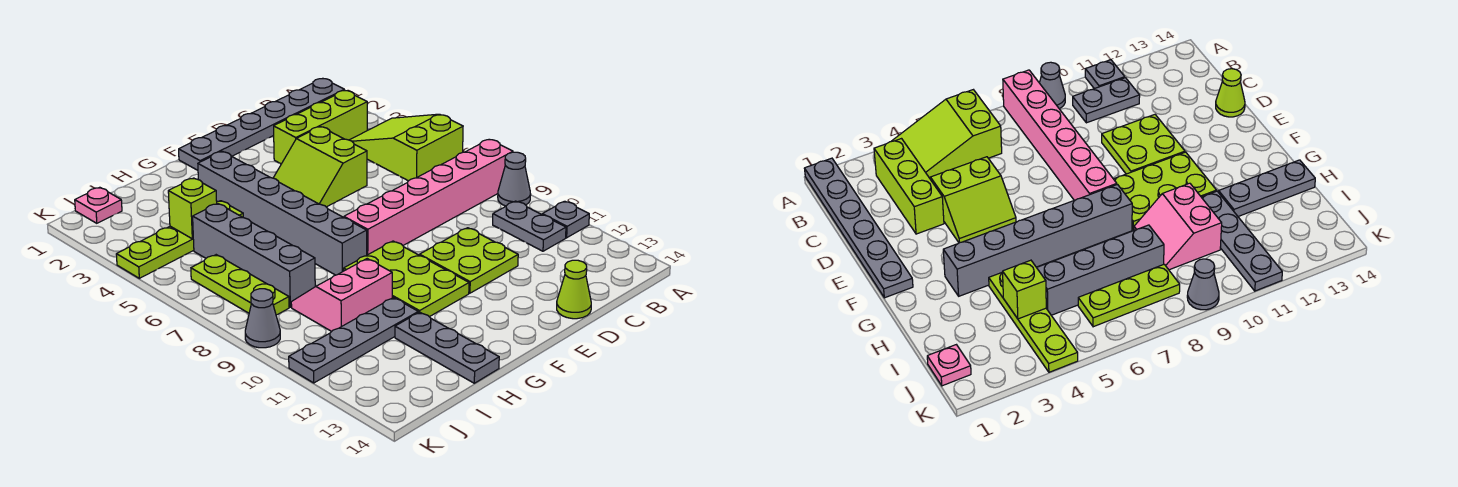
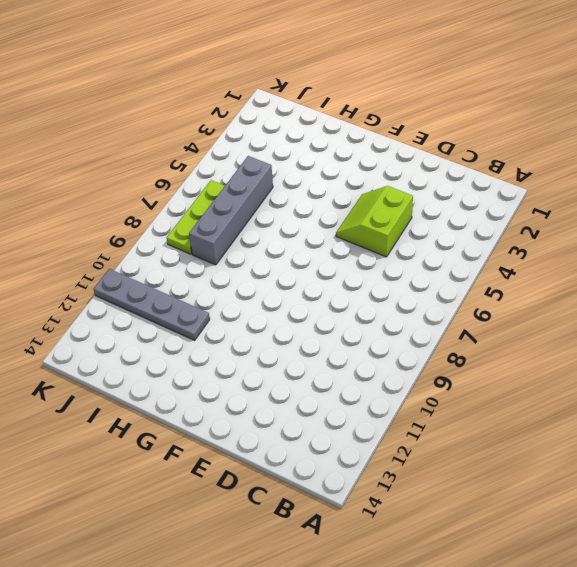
none -> grey plate A1:F1 level 1
none -> lime slope A4:B6 level 1 top 6
none -> pink brick A8:F8 level 1

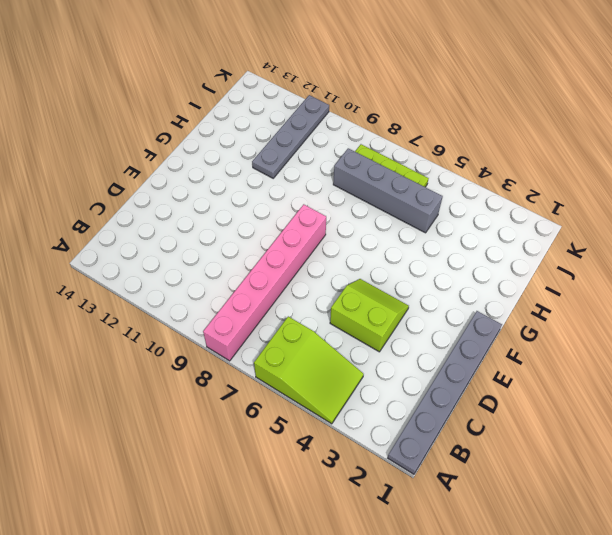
none -> grey cone A9 level 1
none -> grey plate A11 level 1
none -> lime brick B3:D3 level 1

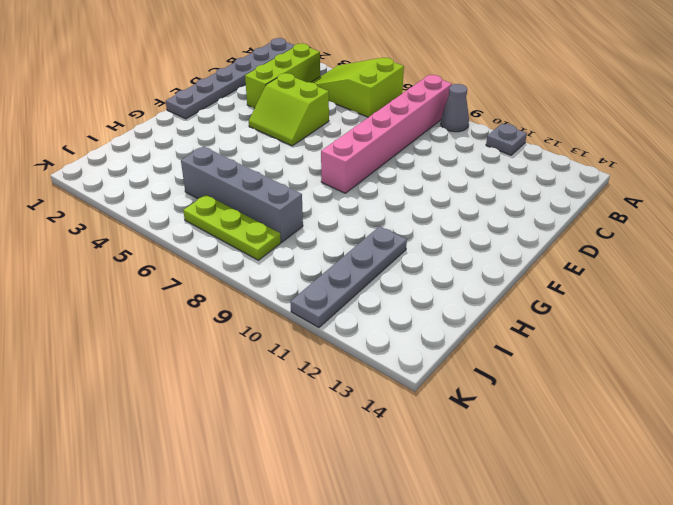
none -> grey plate B10:B11 level 1
none -> lime plate D10:E11 level 1
none -> lime cone D14 level 1

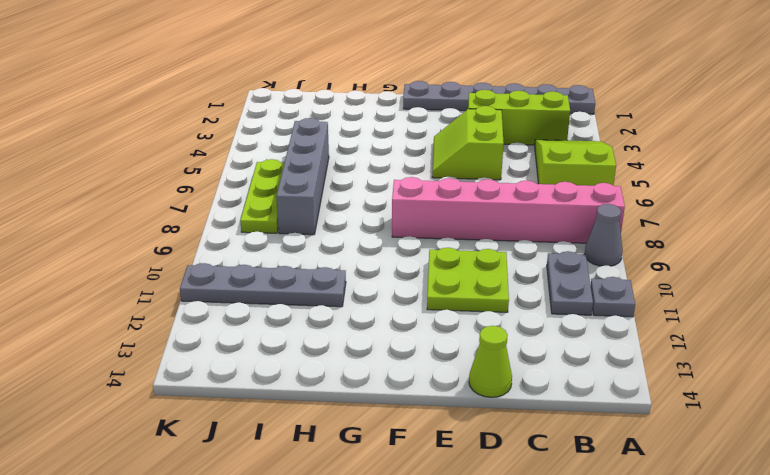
none -> lime plate F9:G11 level 1
none -> grey brick G3:G8 level 1
none -> lime plate H4:K4 level 1

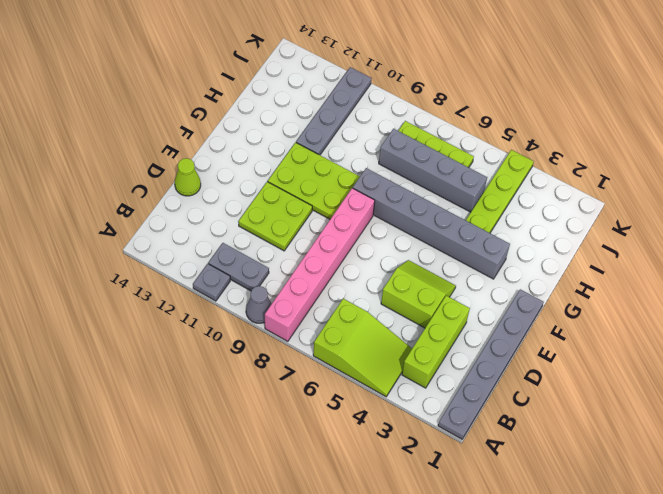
none -> pink slope H9:I10 level 1 top 10
none -> grey plate H12:H14 level 1
none -> pink plate J1 level 1

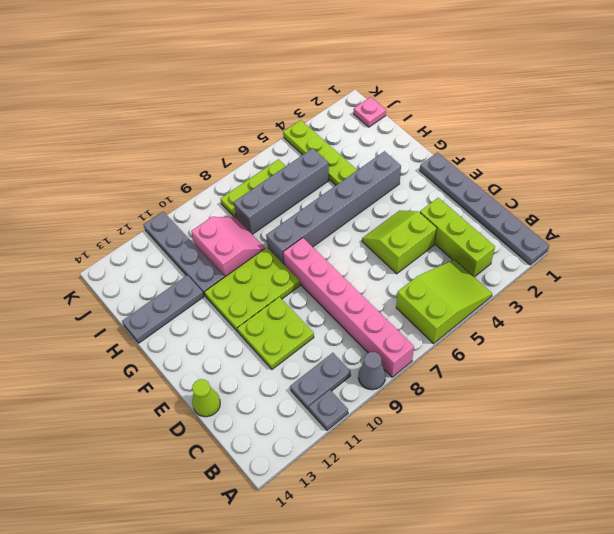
none -> grey cone K9 level 1
none -> lime brick I4 level 2

